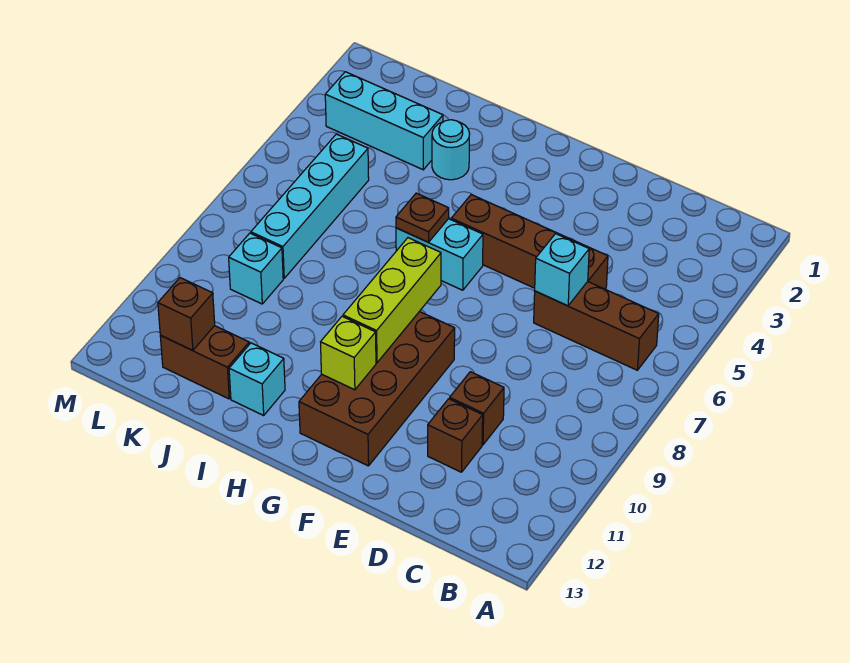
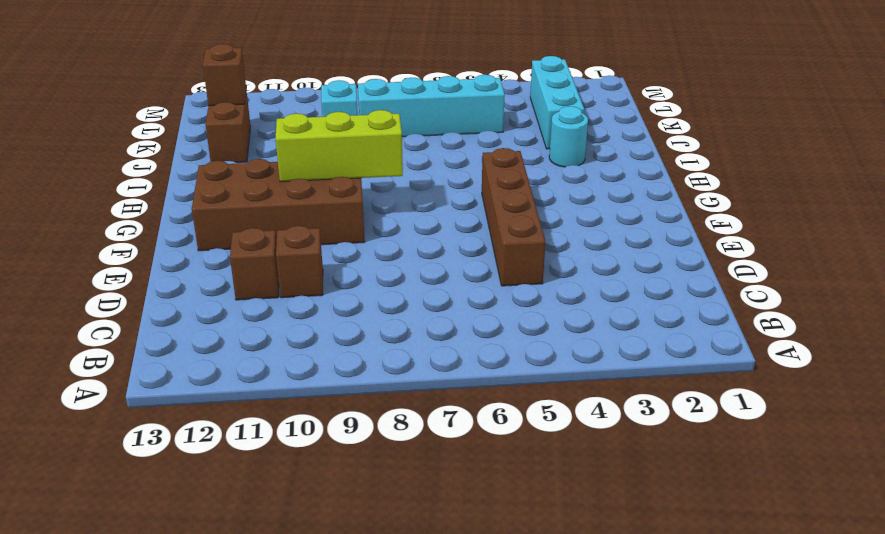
none -> brown brick B6:D6 level 1
none -> cyan brick G6:H6 level 1
none -> cyan brick I12 level 1

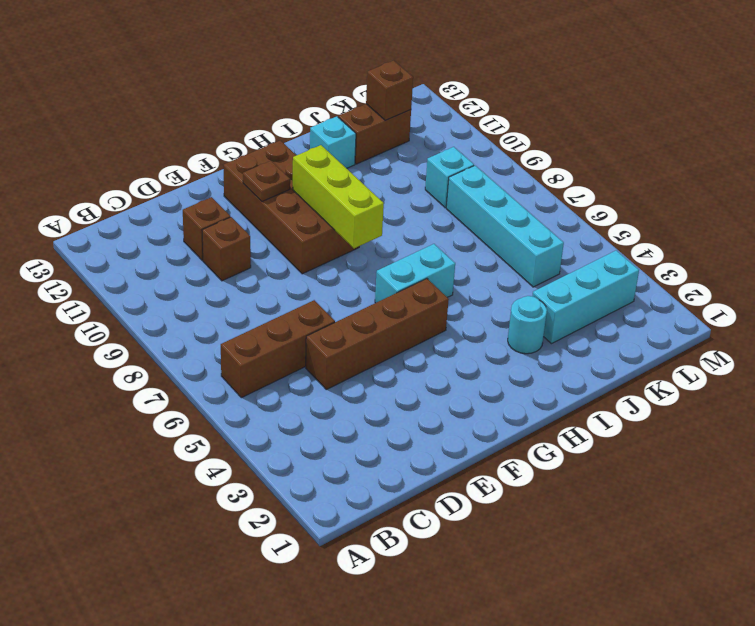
brown plate F11 level 2 -> brown plate H6 level 2
none -> cyan brick D6 level 2
none -> lime brick G11 level 2

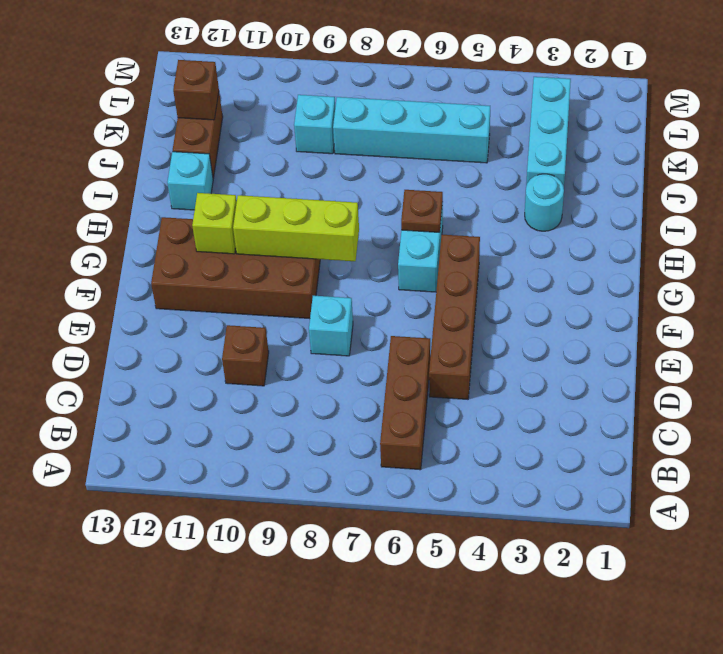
cyan brick E8 level 1 -> cyan brick D6 level 2
none -> brown brick D11 level 1

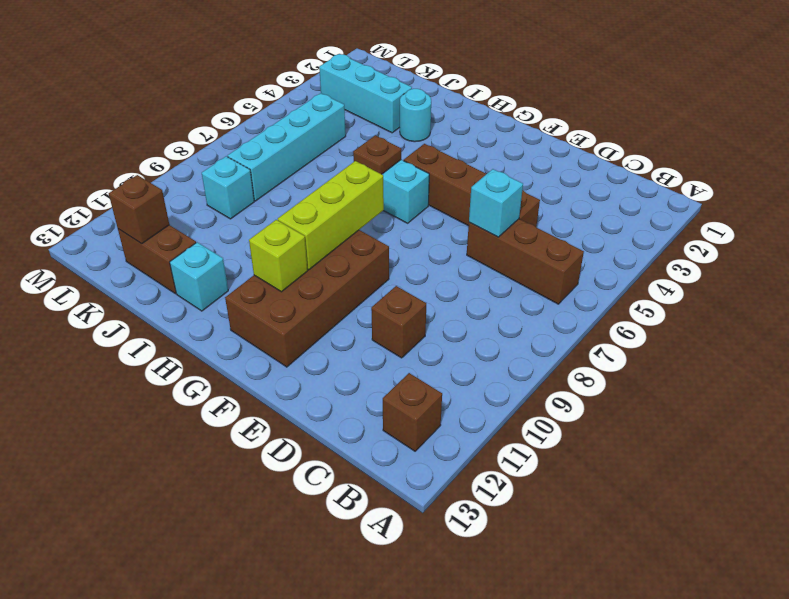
brown brick B12 level 1 -> brown brick D11 level 1

